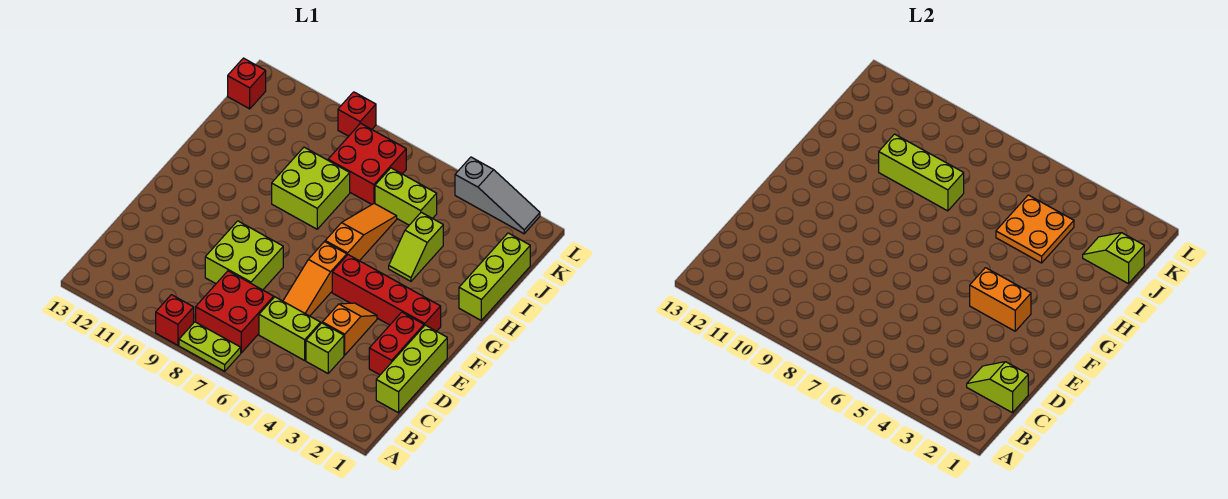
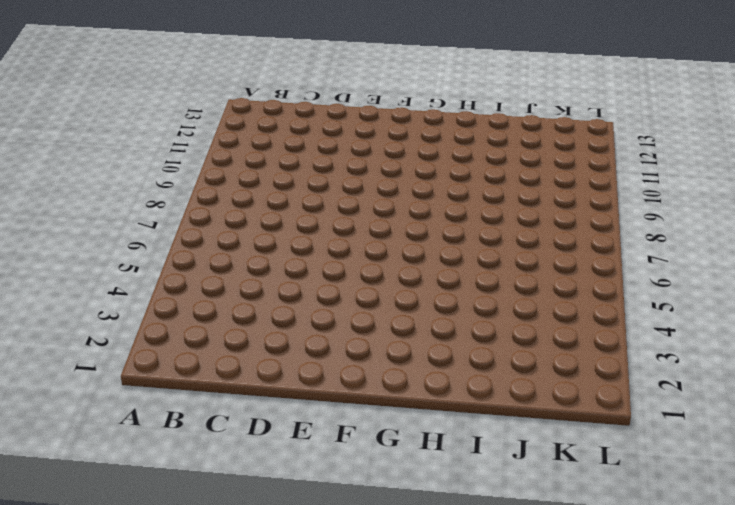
none -> lime plate A7:A8 level 1
none -> red brick A9 level 1
none -> red brick B7:C8 level 1

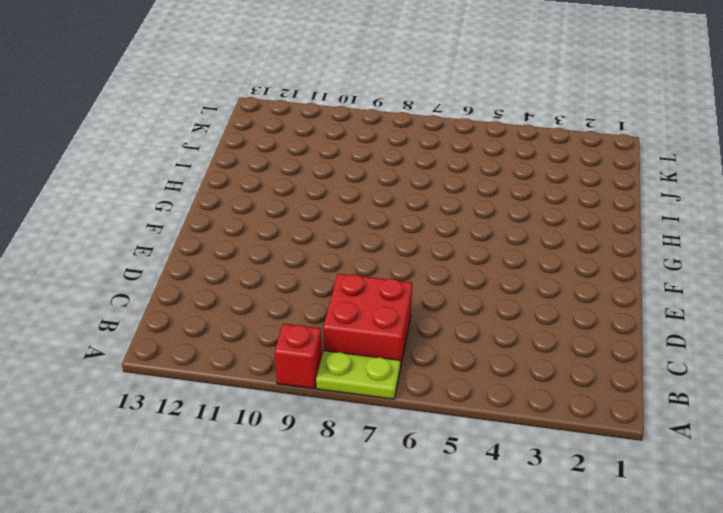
none -> lime brick C1:E1 level 1
none -> lime brick C4 level 1
none -> lime brick C5:C6 level 1

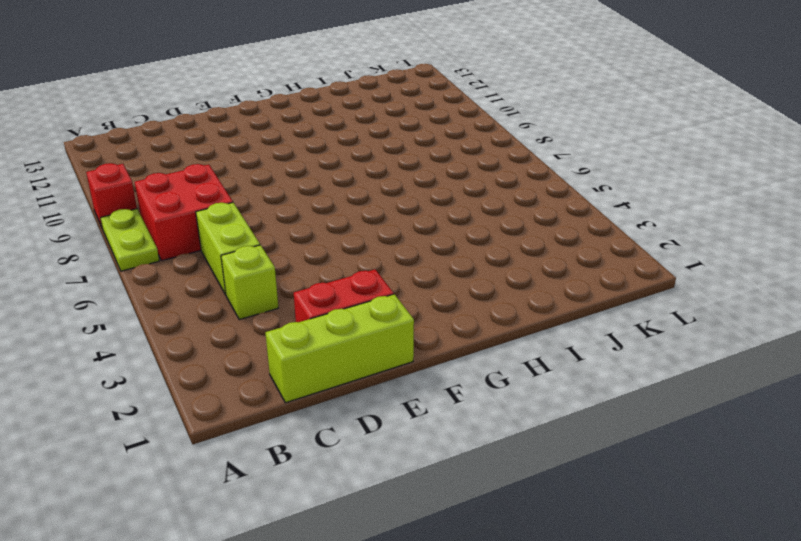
none -> orange slope D4:E4 level 1 top D
none -> orange slope D6:F6 level 1 top F
none -> lime brick D8:E9 level 1

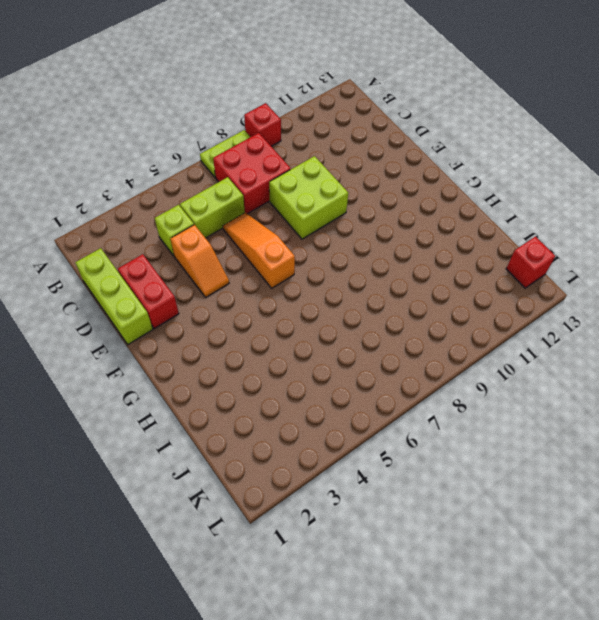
none -> red brick F2:F5 level 1
none -> orange slope G6:I6 level 1 top G
none -> lime brick H1:J1 level 1

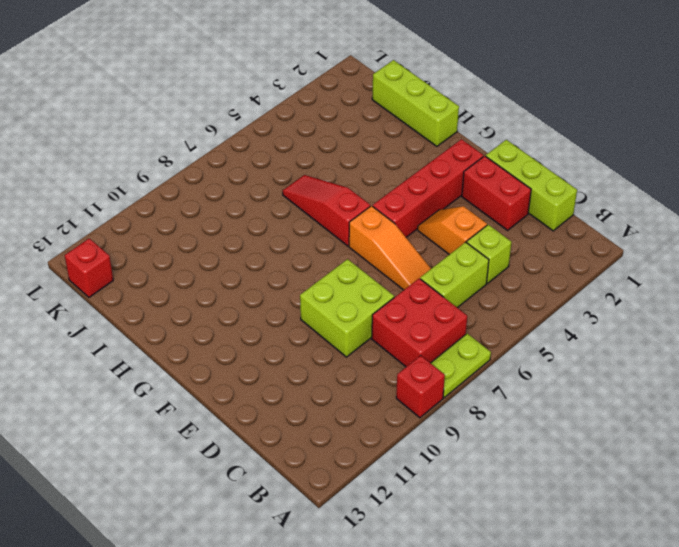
red slope G6:I6 level 1 top G -> orange slope G6:I6 level 1 top G
none -> lime slope H4:I4 level 1 top I
none -> lime brick H8:I9 level 1
none -> lime brick J5:J6 level 1

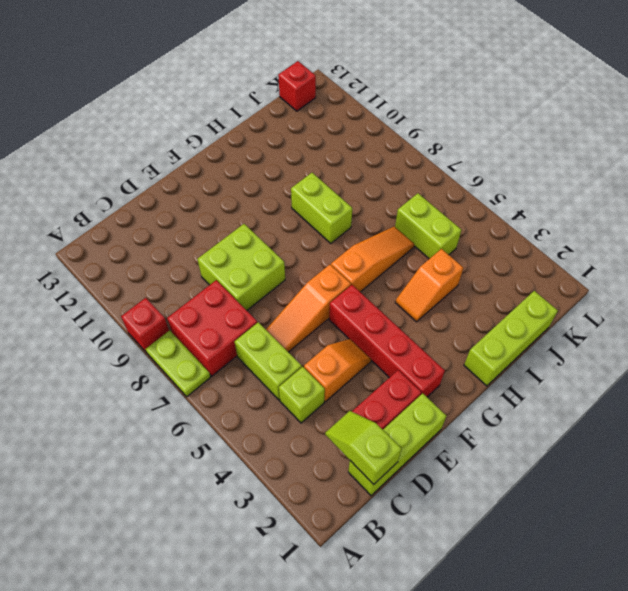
orange slope H4:I4 level 1 top I -> lime slope H4:I4 level 1 top I
lime brick H8:H9 level 1 -> lime brick H8:I9 level 1
none -> red brick J7:K8 level 1
none -> grey slope L2:L4 level 1 top 4
none -> red brick L9 level 1

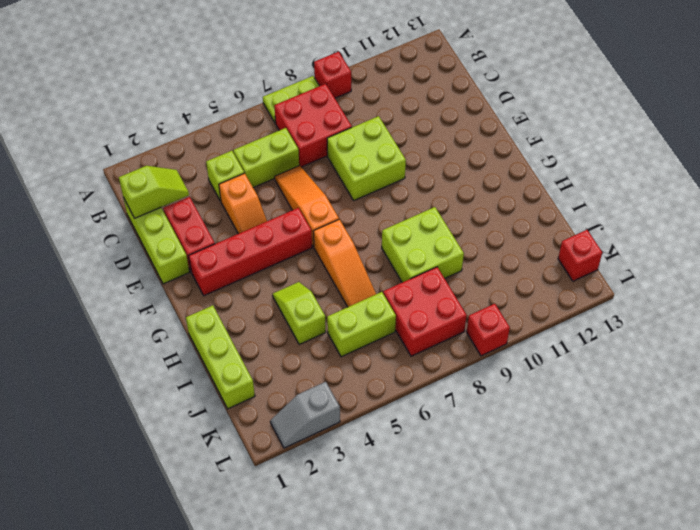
grey slope L2:L3 level 1 top 3 -> grey slope L2:L4 level 1 top 4
none -> orange brick F3:F4 level 2
none -> orange plate I4:J5 level 2
none -> lime brick I8:I10 level 2

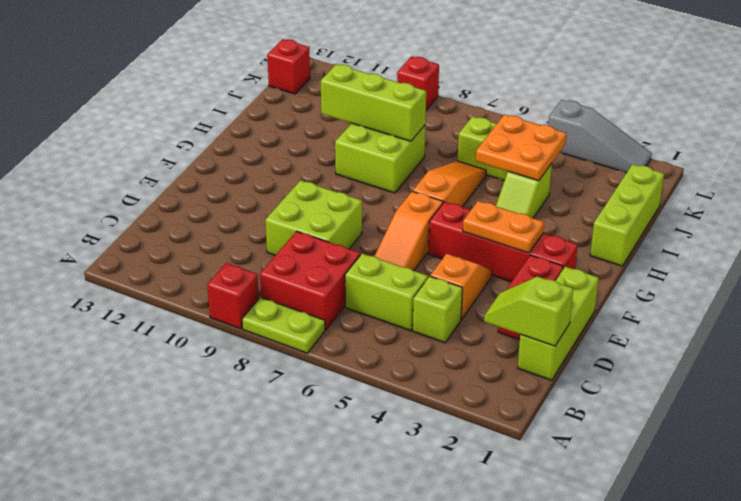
orange plate F3:F4 level 2 -> orange brick F3:F4 level 2
none -> red brick J7:K8 level 1
none -> lime slope J1:J2 level 2 top 1

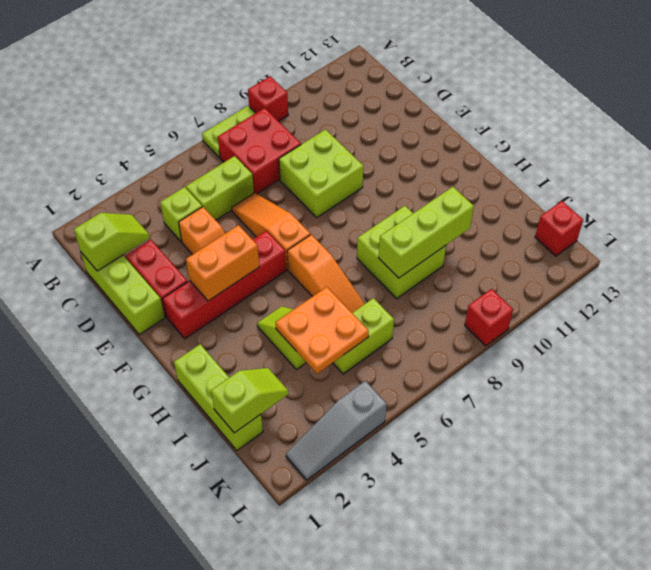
none -> red brick J7:K8 level 1

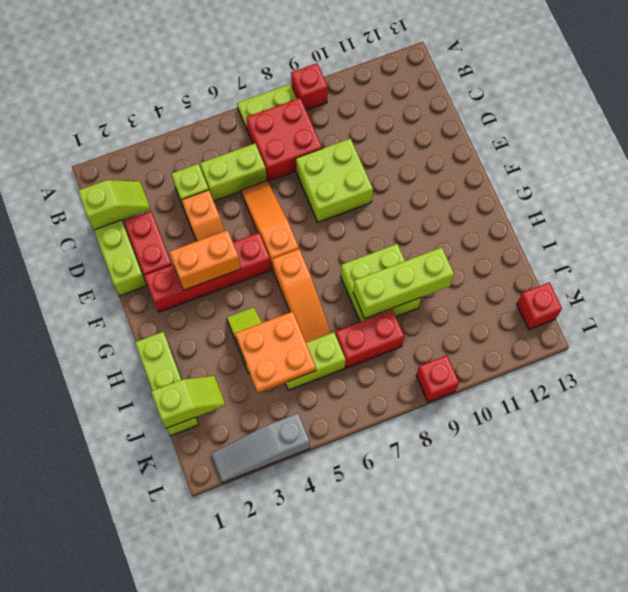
red brick J7:J8 level 1 -> red brick J7:K8 level 1

